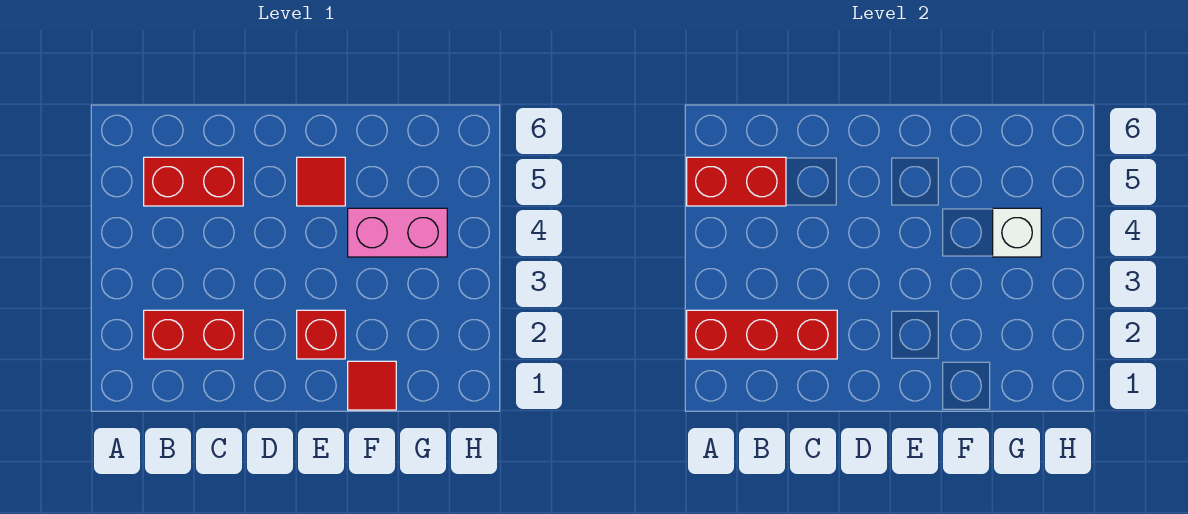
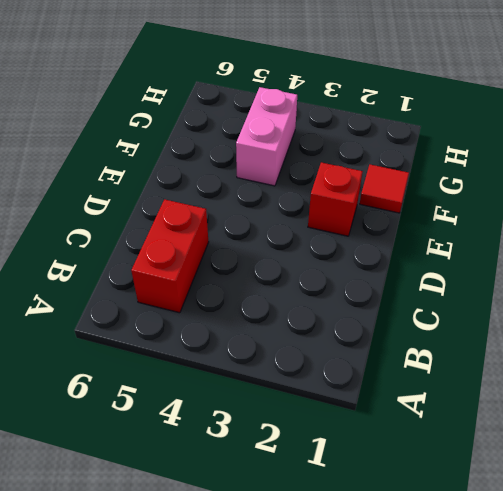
none -> red brick B2:C2 level 1
none -> red tile E5 level 1

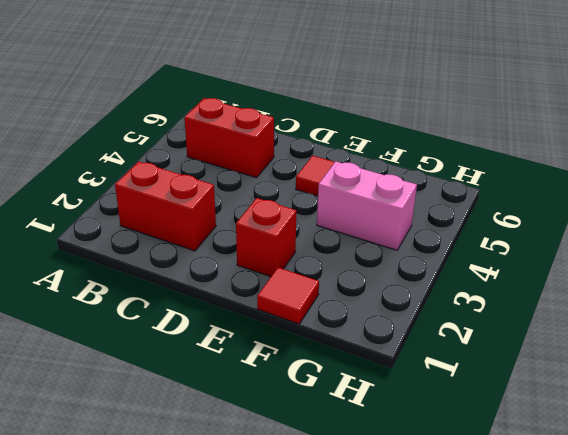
none -> red brick A2:C2 level 2
none -> red brick A5:B5 level 2

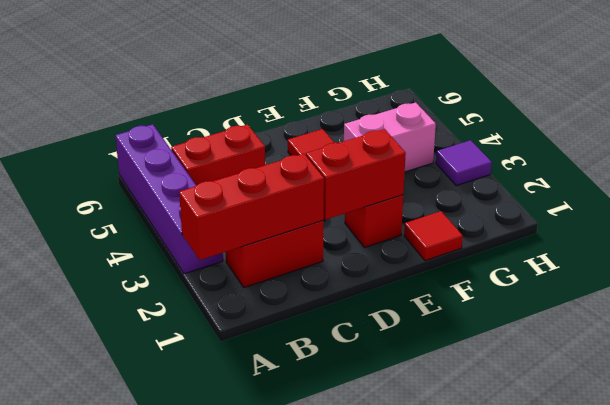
purple brick A3:A6 level 1 -> none
red brick D2:E2 level 2 -> red brick A5:B5 level 2
purple tile H3 level 1 -> none
none -> white brick G4 level 2

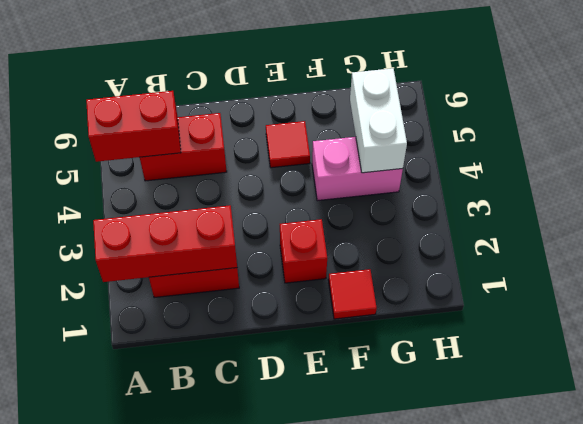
white brick G4:G5 level 2 -> white brick G4 level 2

